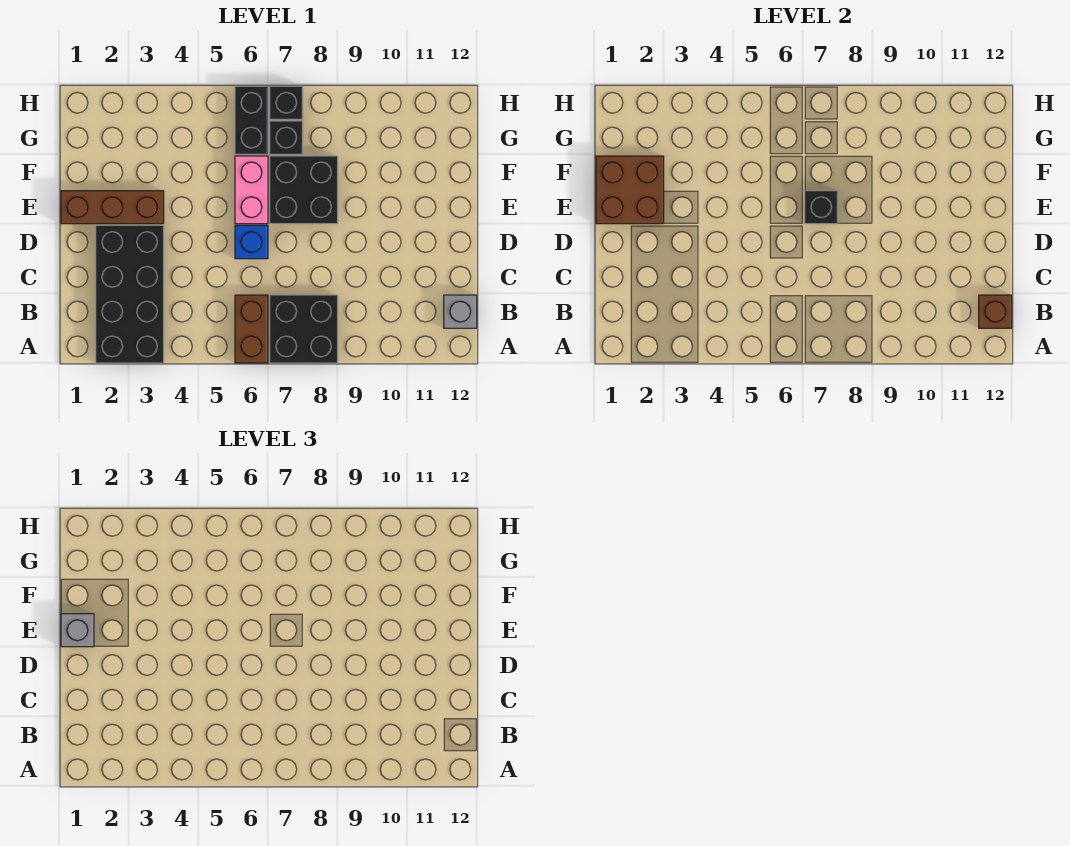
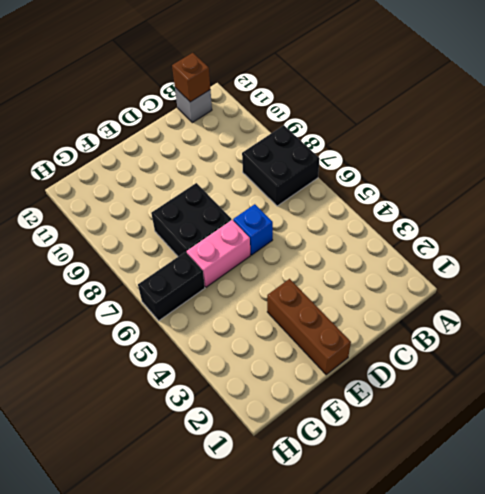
none -> black brick A2:D3 level 1
none -> brown brick A6:B6 level 1
none -> black brick G7 level 1

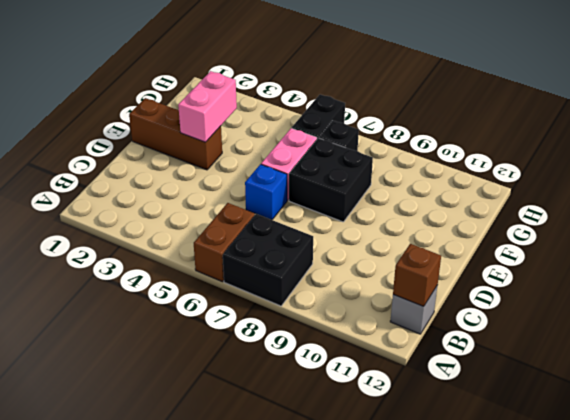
pink brick E3:F3 level 2 -> none
none -> black brick A2:D3 level 1
none -> black brick H7 level 1
none -> brown brick E1:F2 level 2

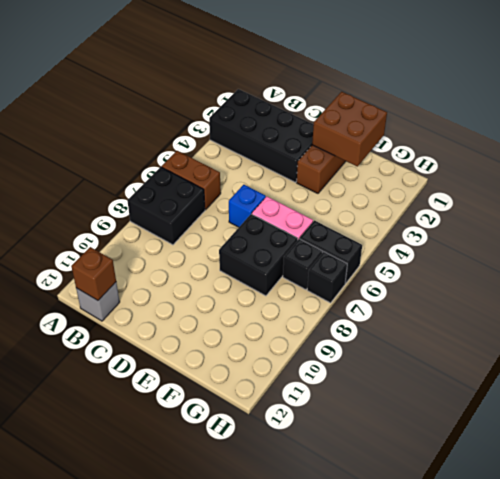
none -> black brick E7 level 2
none -> grey brick E1 level 3

